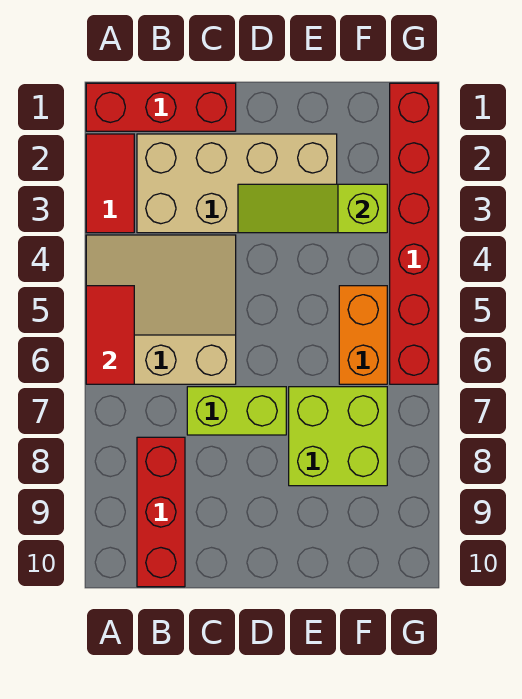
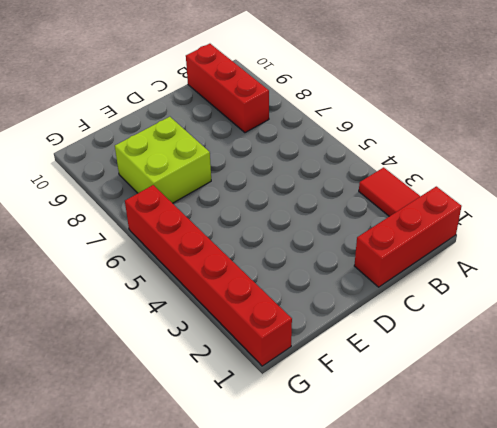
none -> tan slope A4:C6 level 1 top 6
none -> tan brick B2:E3 level 1

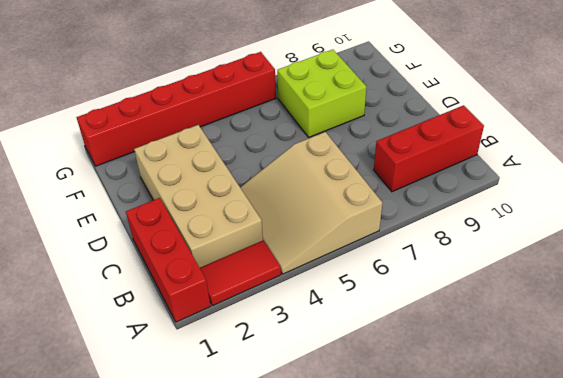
none -> lime brick C7:D7 level 1
none -> orange brick F5:F6 level 1

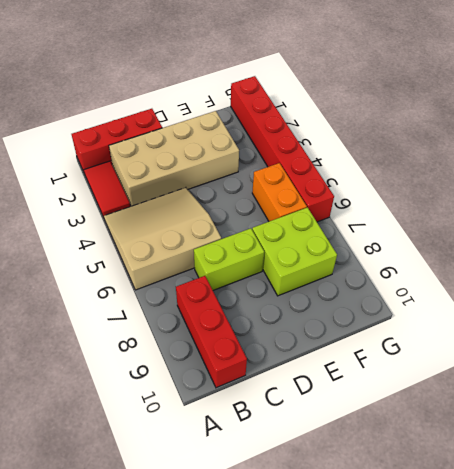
none -> red tile A5:A6 level 2
none -> lime slope D3:F3 level 2 top F

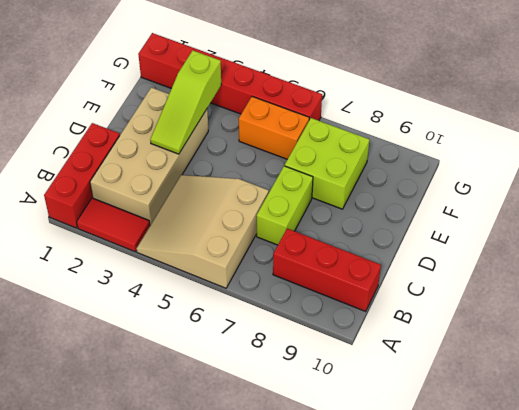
none -> red tile A5:A6 level 2

